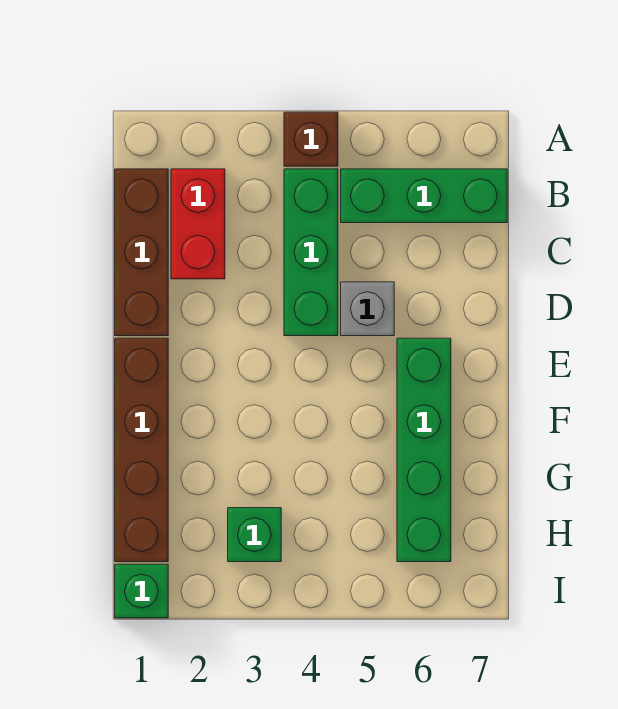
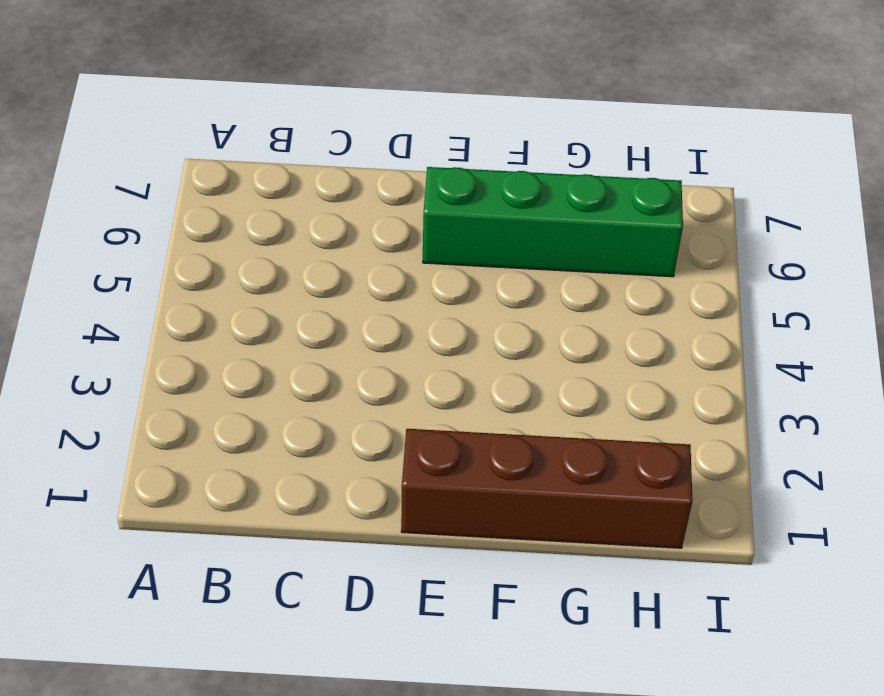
none -> brown brick A4 level 1
none -> brown brick B1:D1 level 1

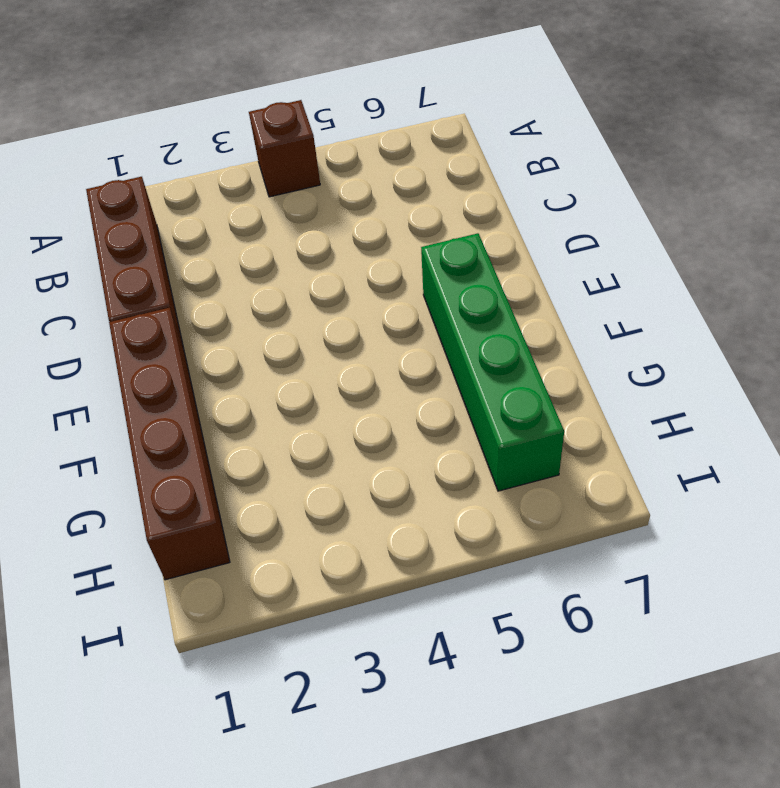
none -> red brick B2:C2 level 1
none -> green brick B4:D4 level 1

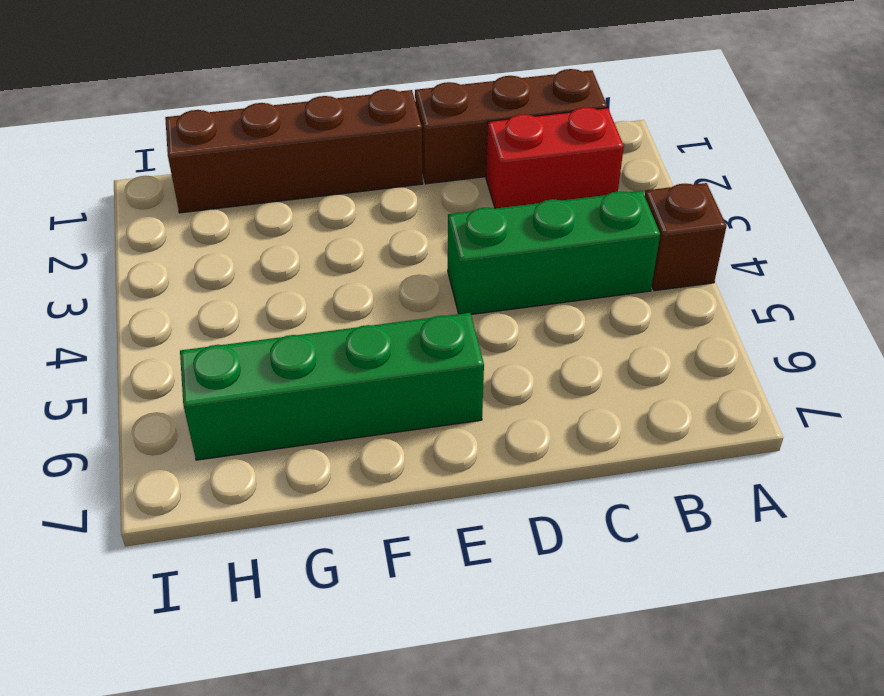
none -> green brick B5:B7 level 1
none -> grey brick D5 level 1

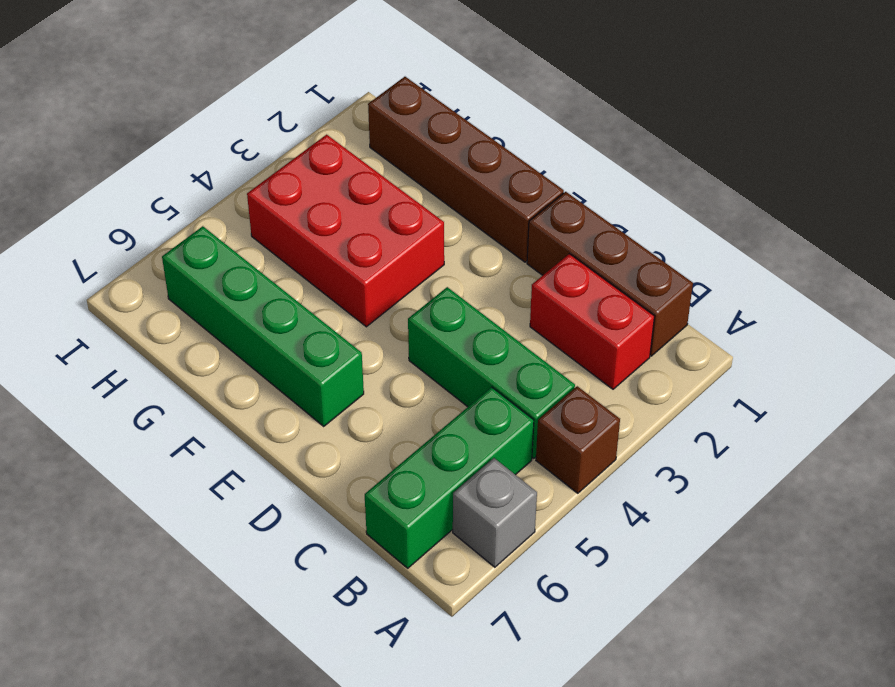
grey brick A6 level 1 -> grey brick D5 level 1
red brick F3:H4 level 1 -> green brick H3 level 1
none -> green brick I1 level 1

